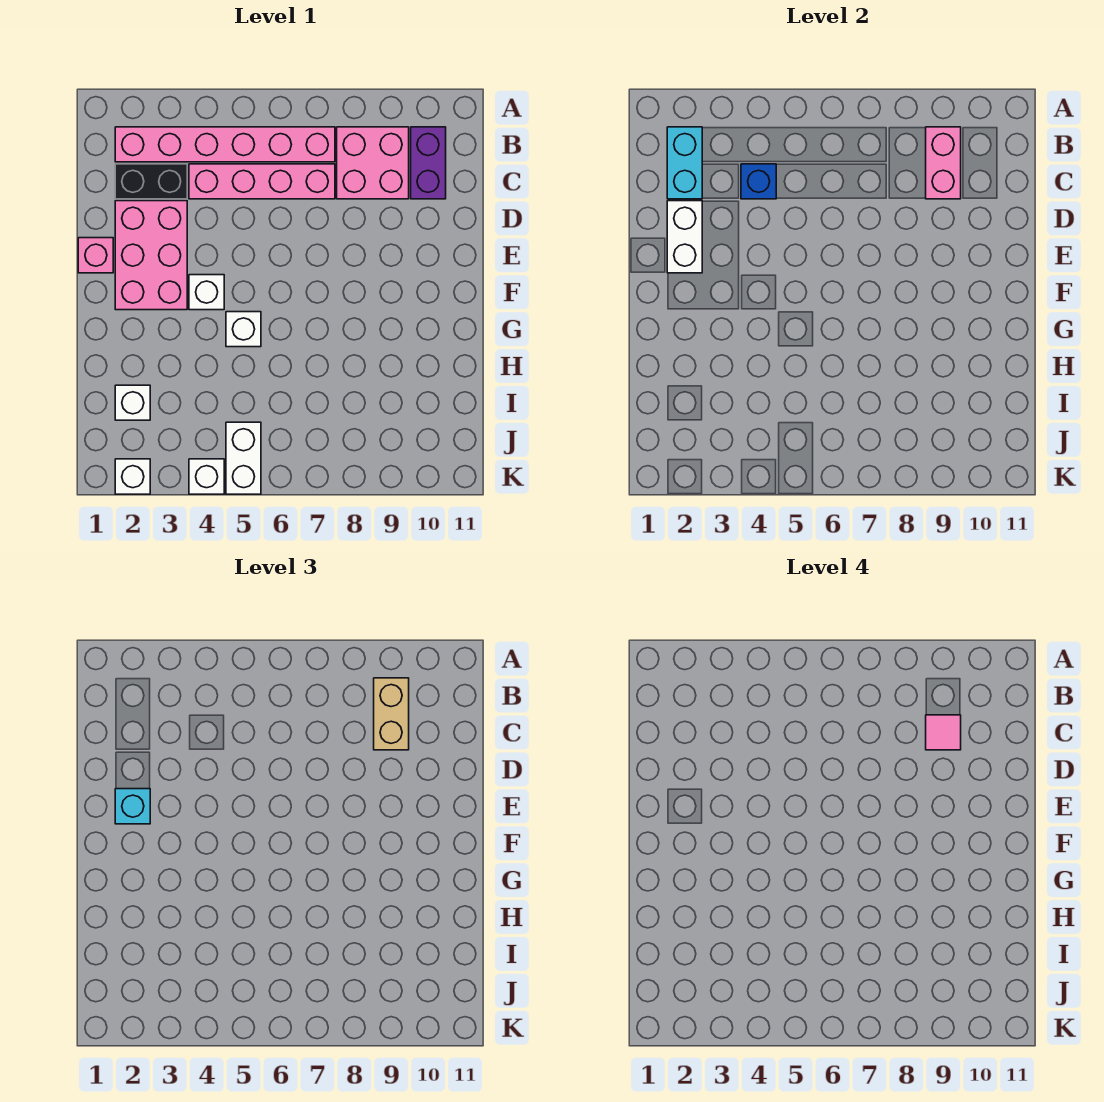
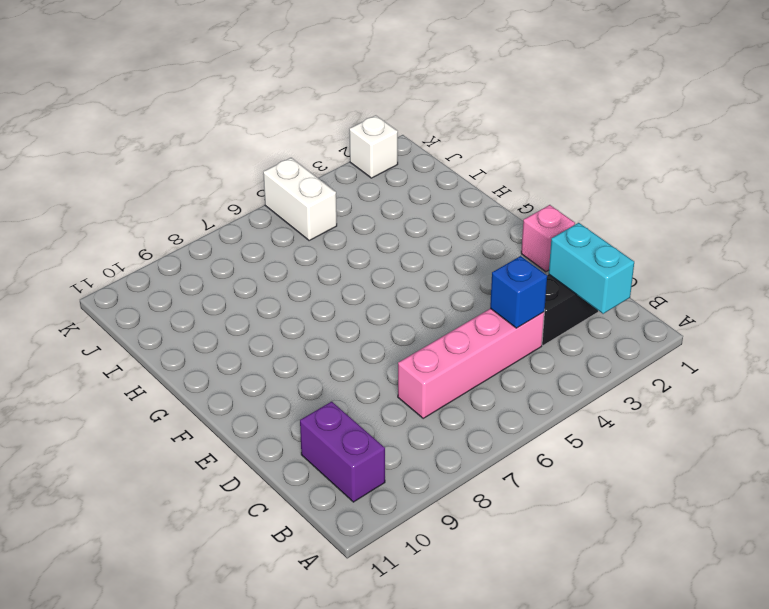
none -> pink brick B2:B7 level 1
none -> pink brick B8:C9 level 1
none -> pink brick D2:F3 level 1

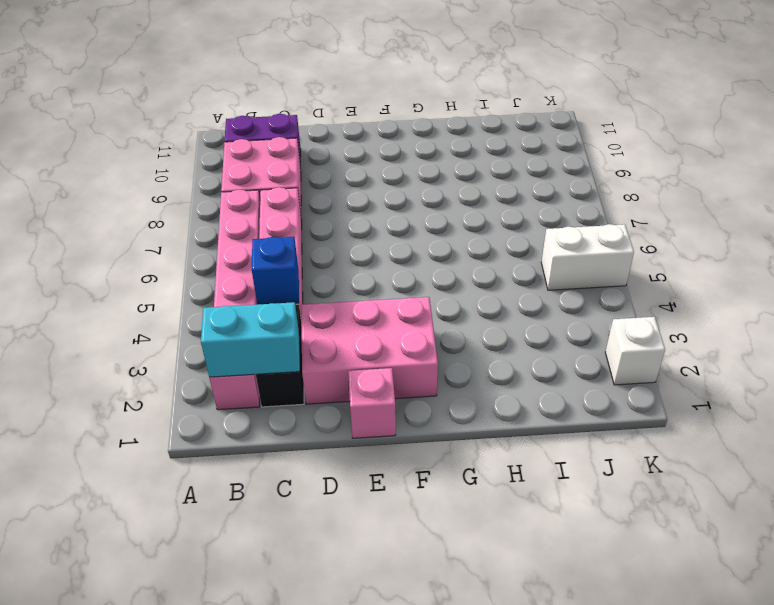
none -> white brick F4 level 1
none -> white brick G5 level 1
none -> white brick I2 level 1

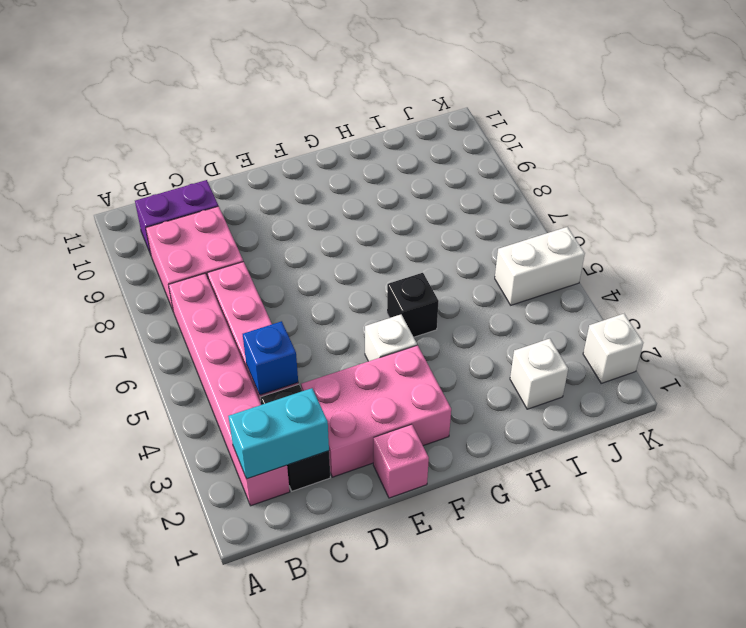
black brick G5 level 1 -> white brick G5 level 1
none -> white brick K4 level 1
none -> pink brick B9:C9 level 2
none -> white brick D2:E2 level 2

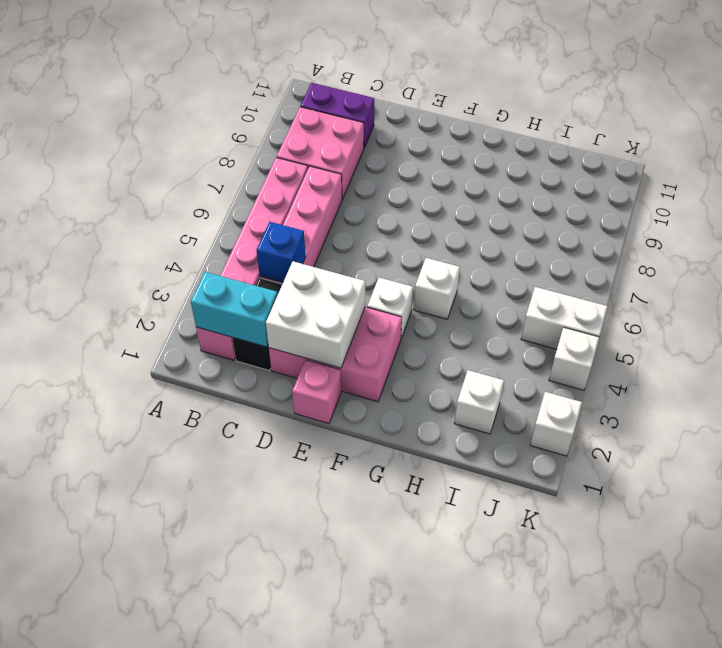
white brick D2:E3 level 2 -> white brick D2:E2 level 2
none -> pink brick B9:C9 level 2
none -> tan brick B9:C9 level 3
none -> cyan brick E2 level 3

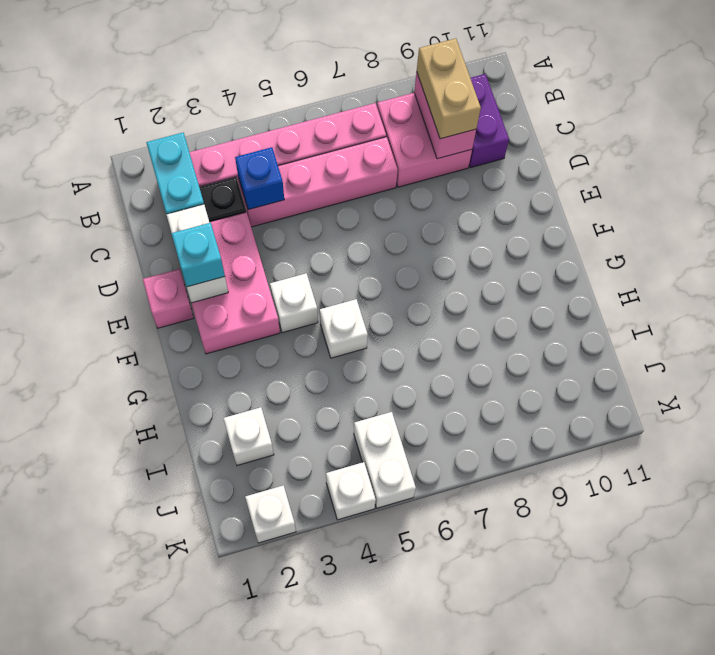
none -> pink tile C9 level 4

